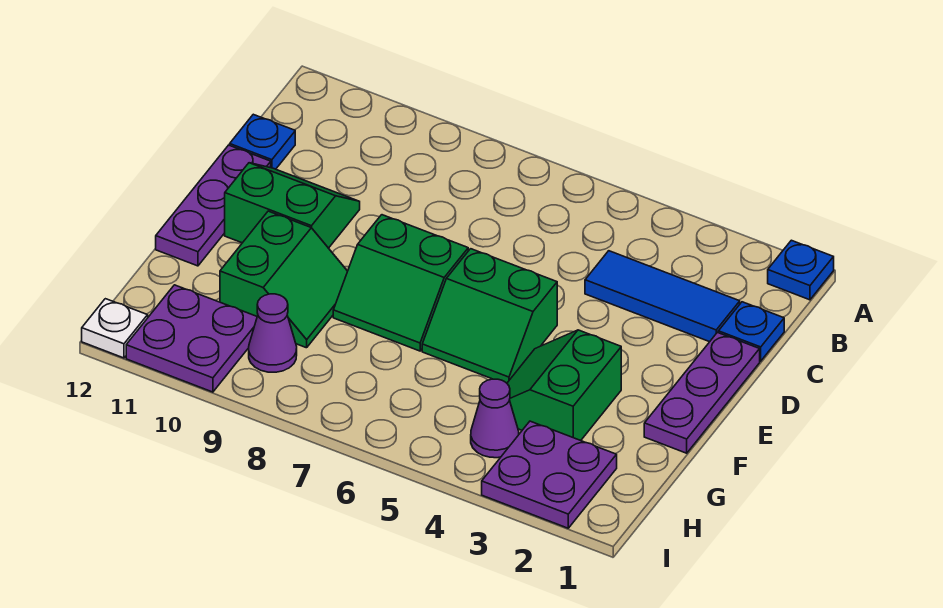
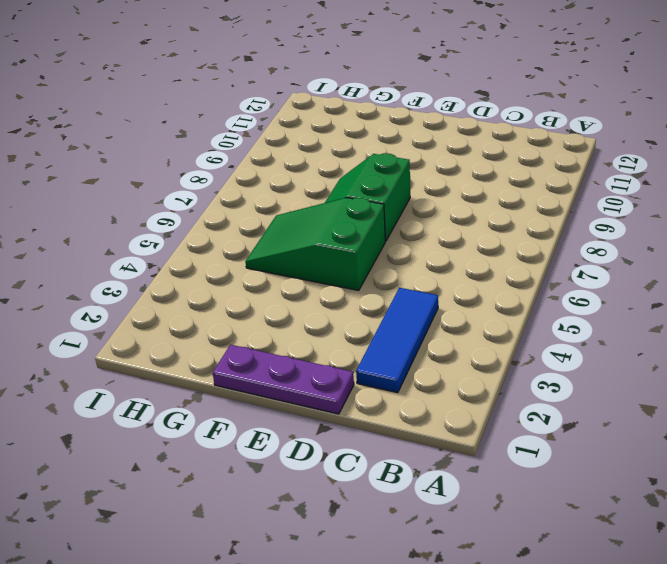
green slope E5:G6 level 1 top E -> green slope E5:F6 level 1 top E
none -> blue plate A1 level 1
none -> blue plate C1 level 1
none -> blue plate C12 level 1

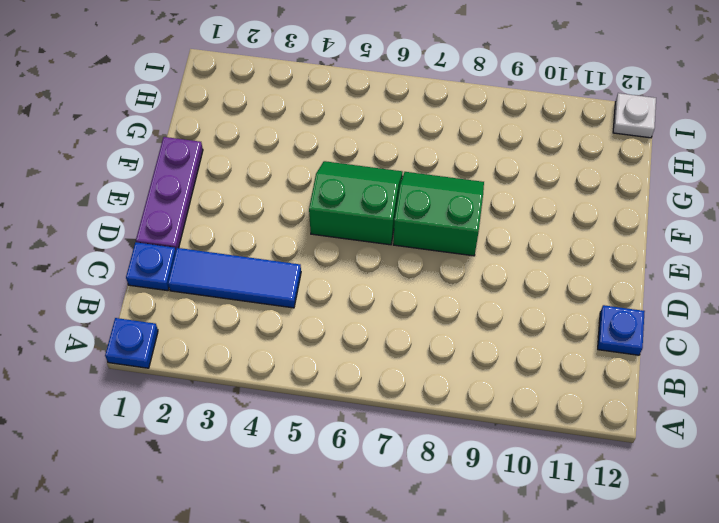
none -> green slope D10:E11 level 1 top E
none -> purple plate D12:F12 level 1
none -> green slope F3:G4 level 1 top 3

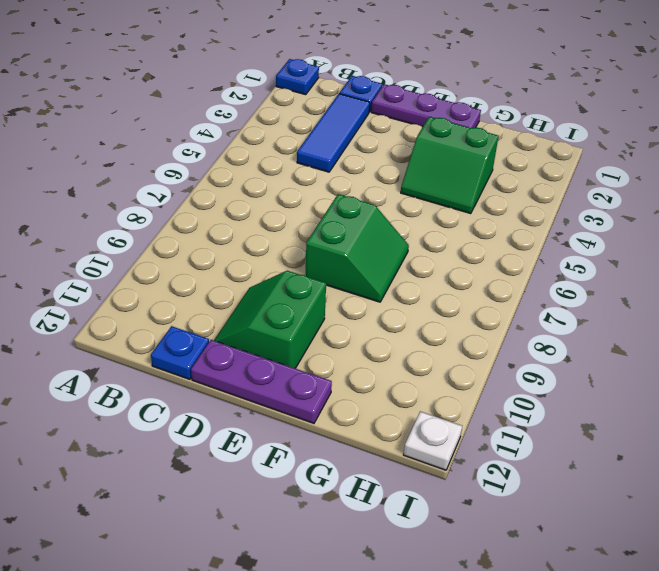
none -> green slope E5:F6 level 1 top E
none -> green slope F9:G10 level 1 top 10
none -> purple plate H2:I3 level 1

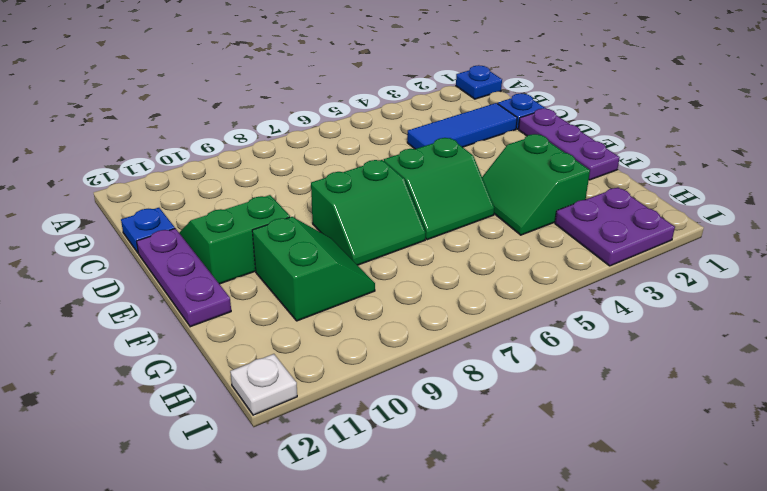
none -> purple cone H4 level 1
none -> purple cone H9 level 1
none -> purple plate H10:I11 level 1

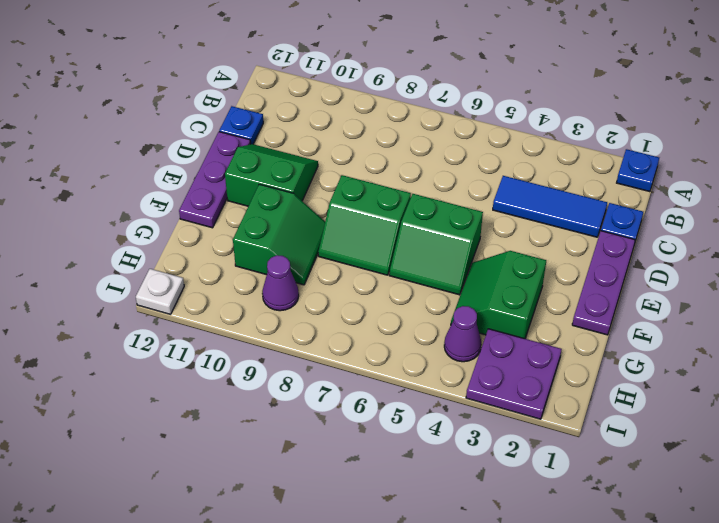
none -> purple plate H10:I11 level 1

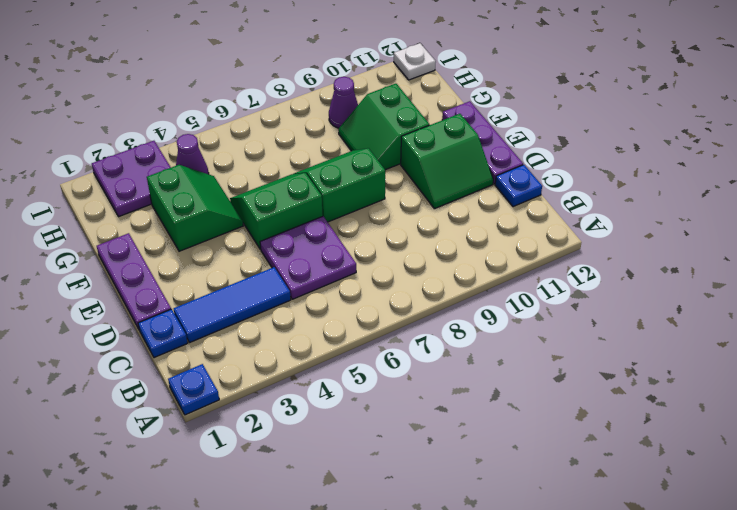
purple plate C5:D6 level 1 -> purple plate H10:I11 level 1

